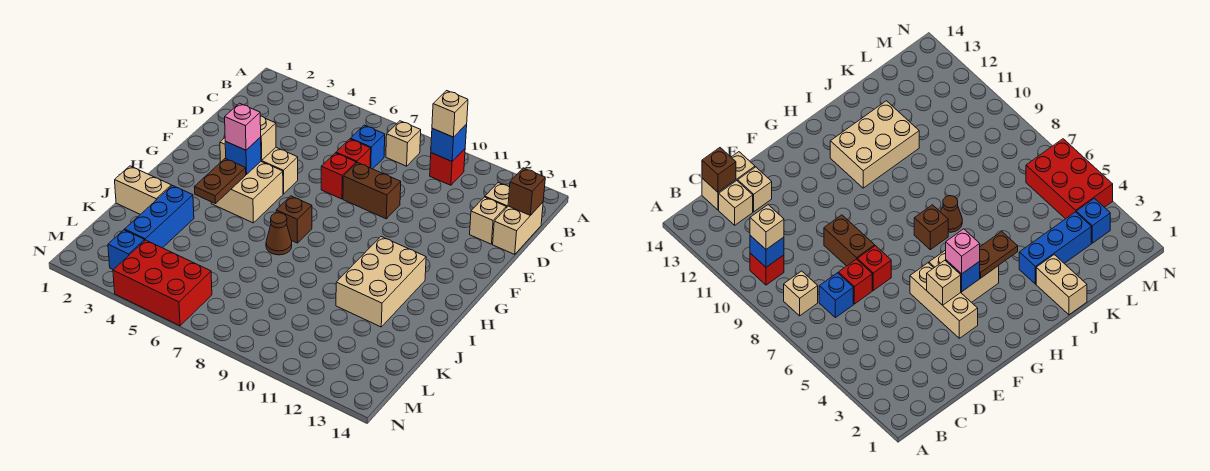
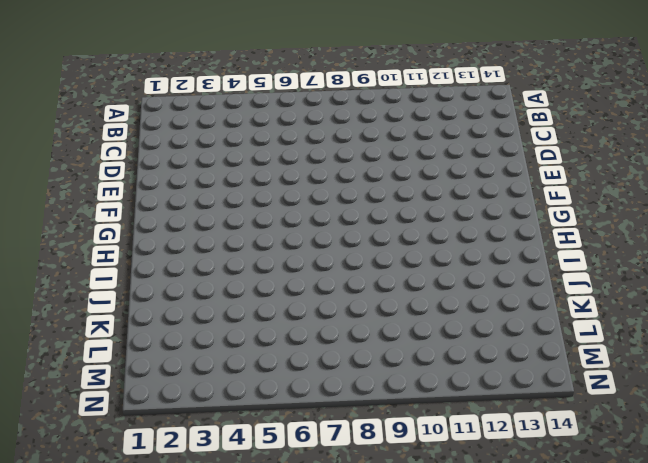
none -> tan brick B8 level 1
none -> red brick B10 level 1
none -> blue brick C7 level 1

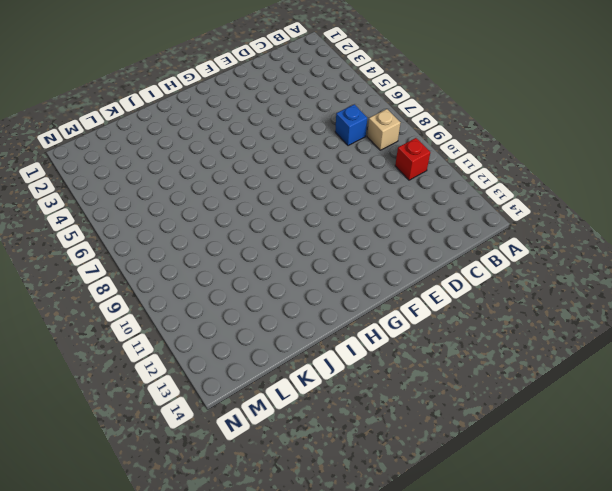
none -> tan brick C13 level 1
none -> tan brick C14:D14 level 1
none -> red brick D7 level 1

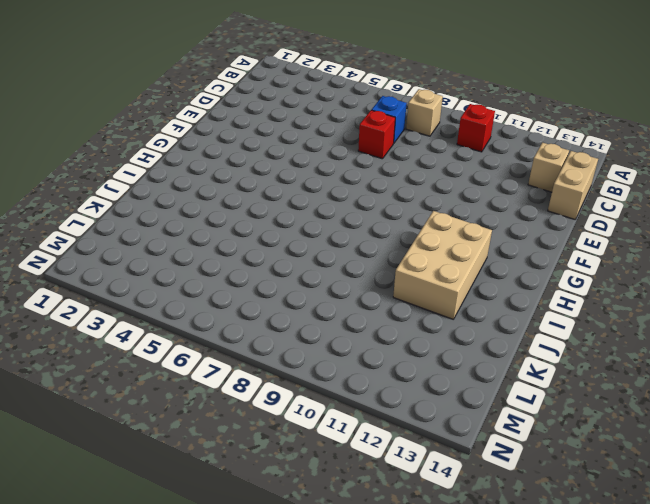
none -> tan brick D13 level 1
none -> red brick E7 level 1
none -> brown brick E8:E9 level 1

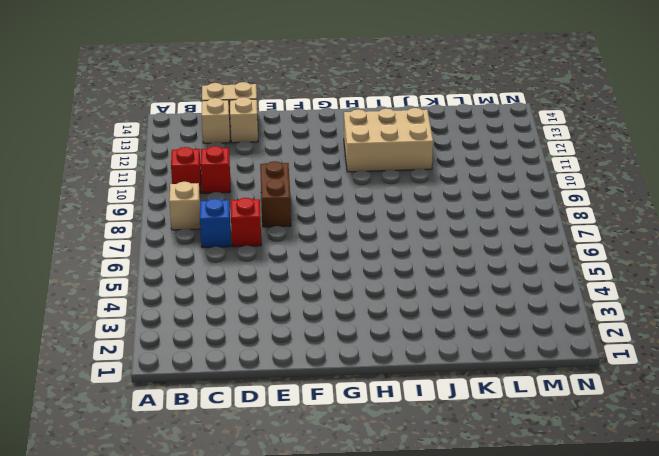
red brick C10 level 1 -> red brick E7 level 1
none -> tan brick F3:F5 level 1
none -> tan brick G4:H5 level 1
none -> brown brick H7 level 1

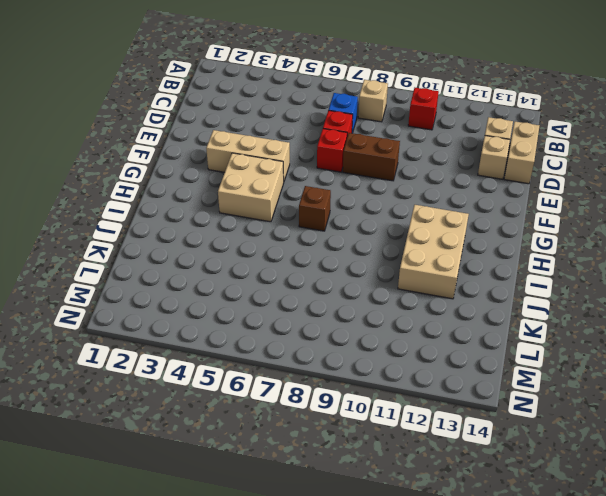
none -> brown cone I7 level 1
none -> tan brick J1:J2 level 1
none -> blue brick J3:L3 level 1

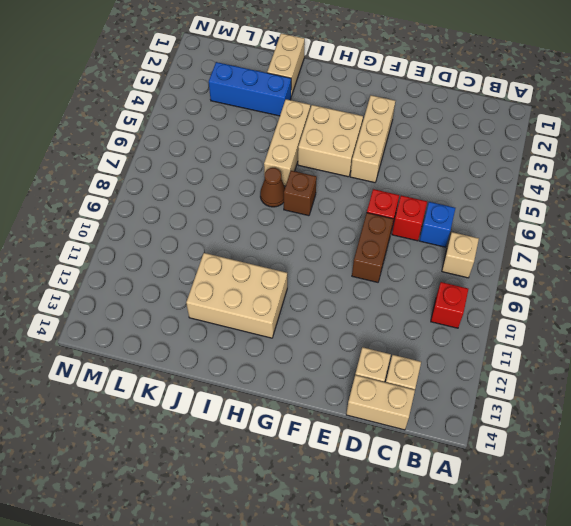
tan brick I4:I6 level 1 -> none
none -> blue brick M3 level 1
none -> red brick M4:N6 level 1
none -> blue brick B10 level 2

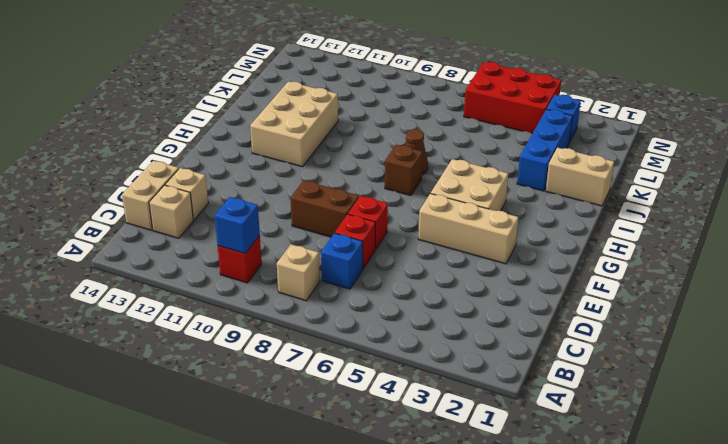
none -> brown brick C14 level 2
none -> tan brick F4 level 2
none -> blue brick G4 level 2

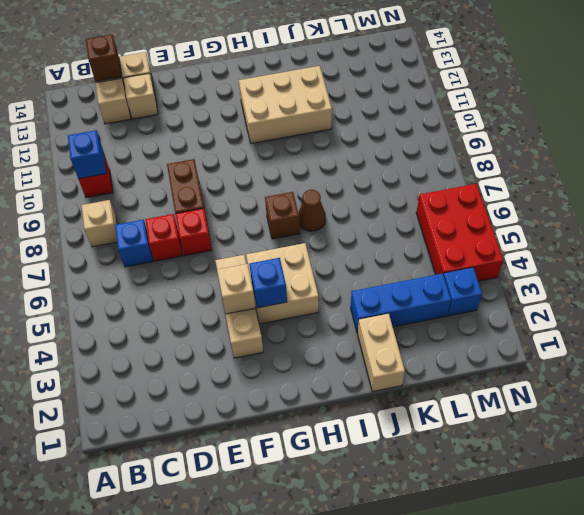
none -> brown plate H4:I4 level 2
none -> tan brick B10 level 3
none -> pink brick G4 level 3

